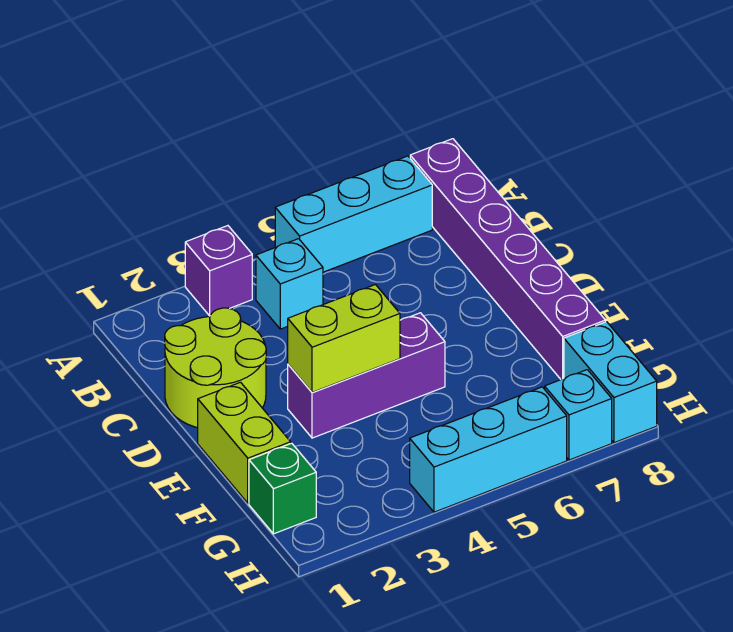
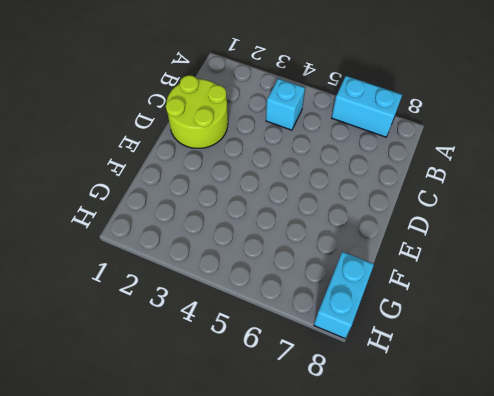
cyan brick A6:A7 level 1 -> cyan brick A5:A7 level 1
none -> purple brick A3 level 1
none -> purple brick A8:F8 level 1
none -> lime brick E1:F1 level 1

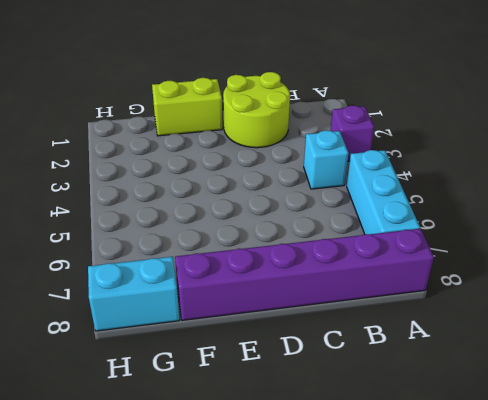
none -> purple brick E3:E5 level 1
none -> green brick G1 level 1
none -> cyan brick H4:H6 level 1

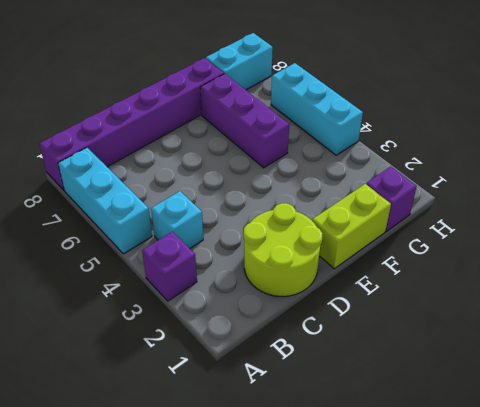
purple brick F5:F7 level 1 -> purple brick E3:E5 level 1
purple brick G1 level 1 -> green brick G1 level 1
none -> cyan brick H7 level 1
none -> lime brick E3:E4 level 2

